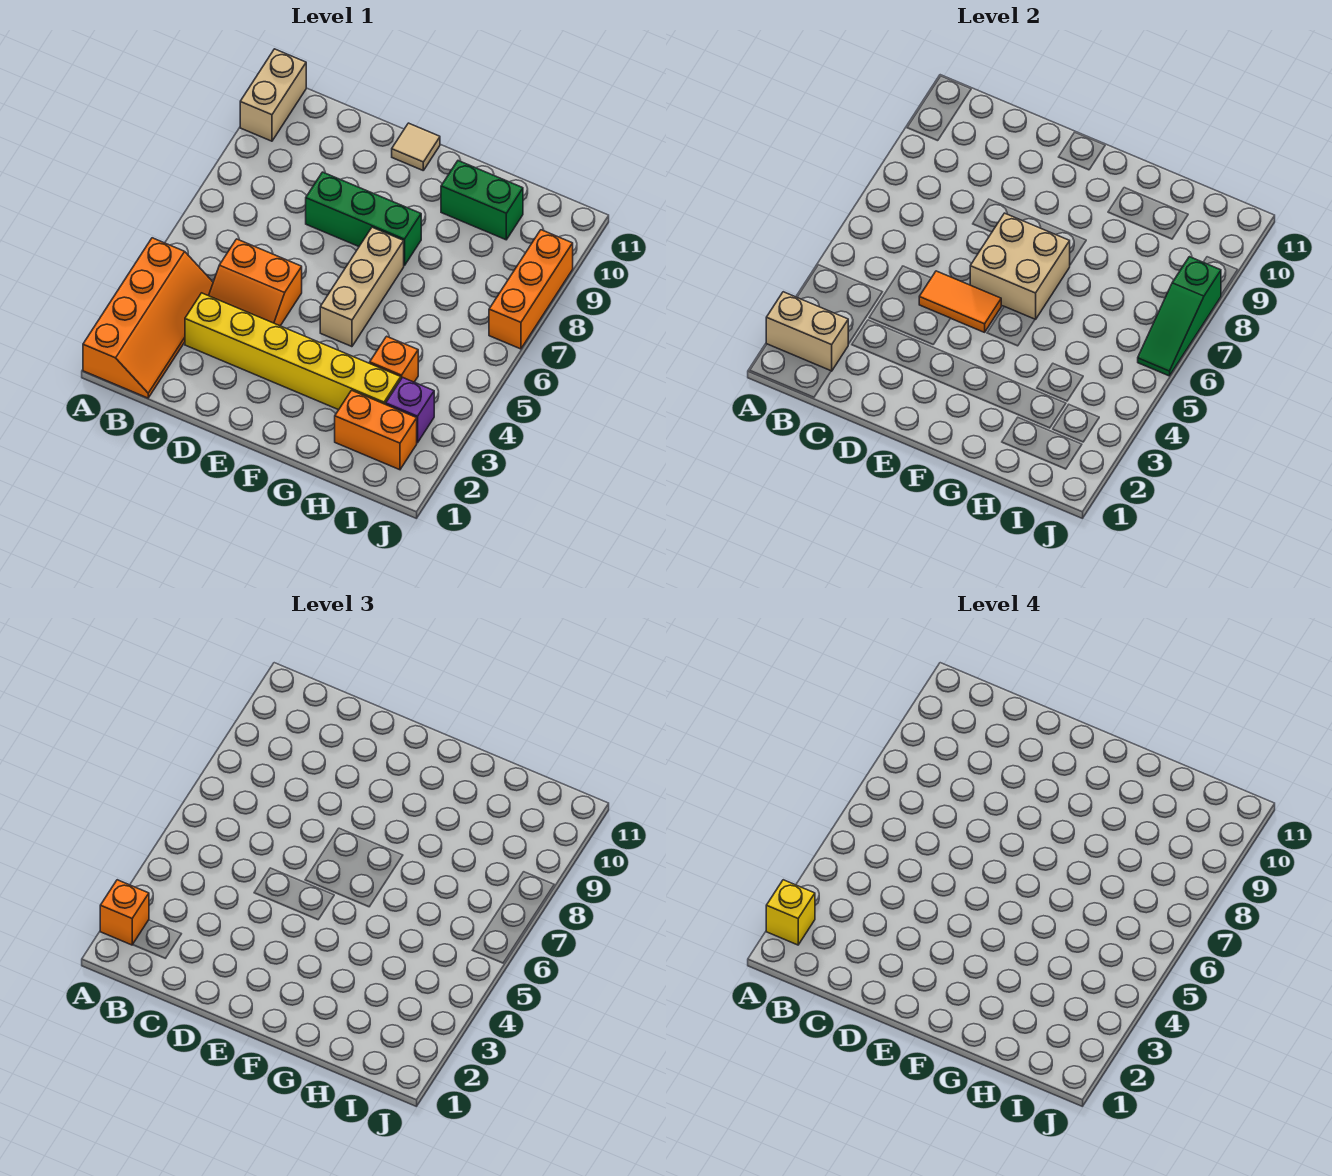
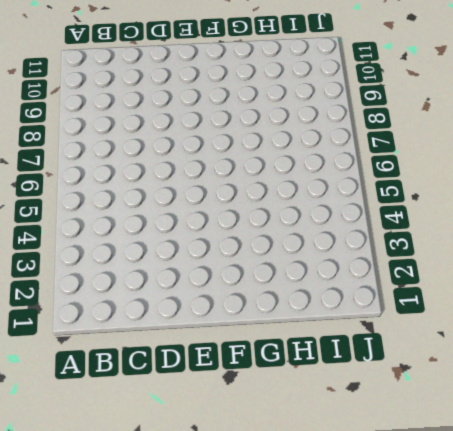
none -> orange slope A1:B4 level 1 top A
none -> tan brick A10:A11 level 1
none -> yellow brick C3:H3 level 1

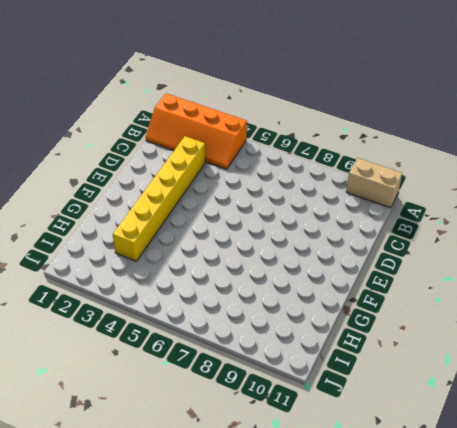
none -> orange slope C4:D5 level 1 top 5
none -> green brick D8:F8 level 1
none -> tan tile E11 level 1

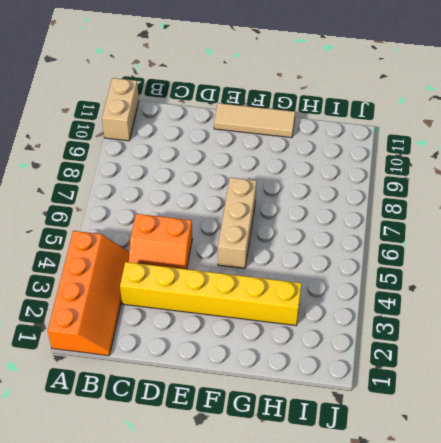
tan tile E11:G11 level 1 -> tan tile E11 level 1
none -> green brick D8:F8 level 1
none -> green brick G10:H10 level 1
none -> orange brick H2:I2 level 1

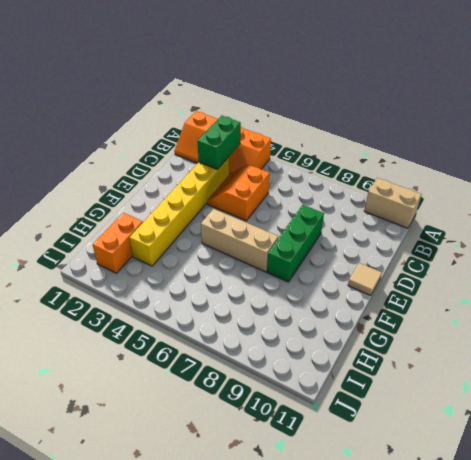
green brick B3:C3 level 2 -> green brick G10:H10 level 1
none -> orange brick H4 level 1
none -> purple brick I3 level 1
none -> orange brick J7:J9 level 1

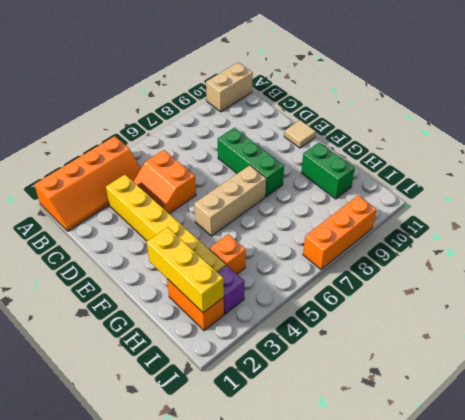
yellow brick G2:I2 level 2 -> none
none -> tan brick A2:B2 level 2
none -> orange tile D5:E5 level 2
none -> tan brick E6:F7 level 2

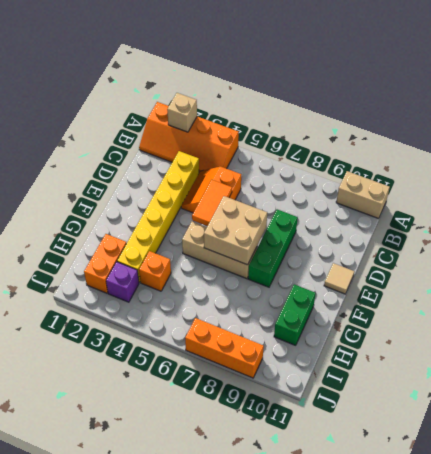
tan brick A2 level 2 -> tan brick A2:B2 level 2
none -> green slope J6:J8 level 2 top 8
none -> orange brick A2 level 3
none -> yellow brick A2 level 4

